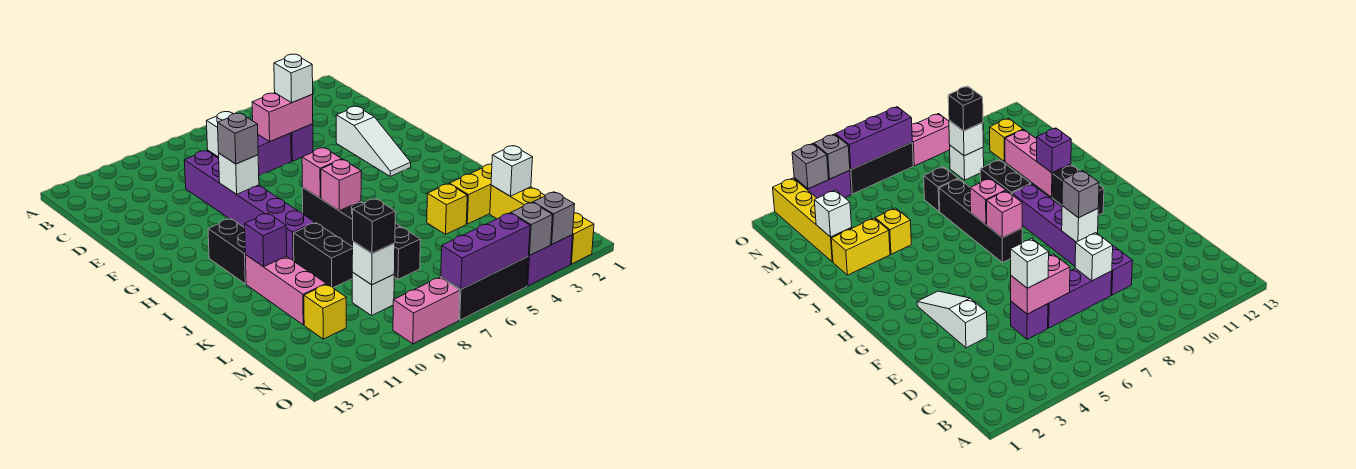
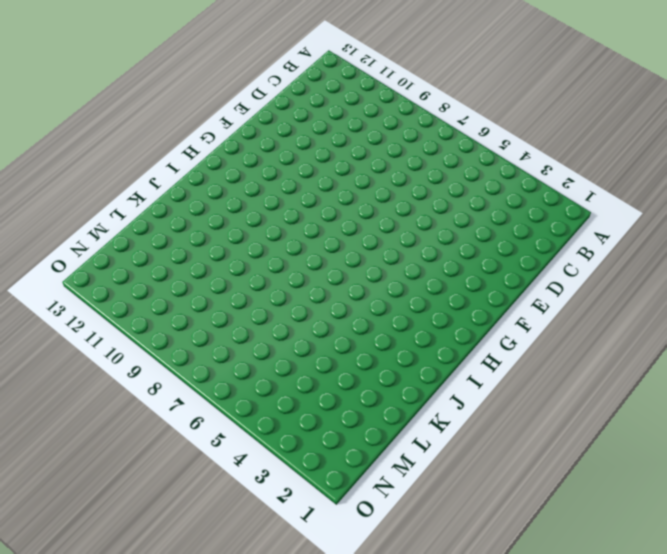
none -> purple brick D5 level 1
none -> purple brick D6:D8 level 1
none -> purple brick D9:I9 level 1
none -> white slope E3:G3 level 1 top E

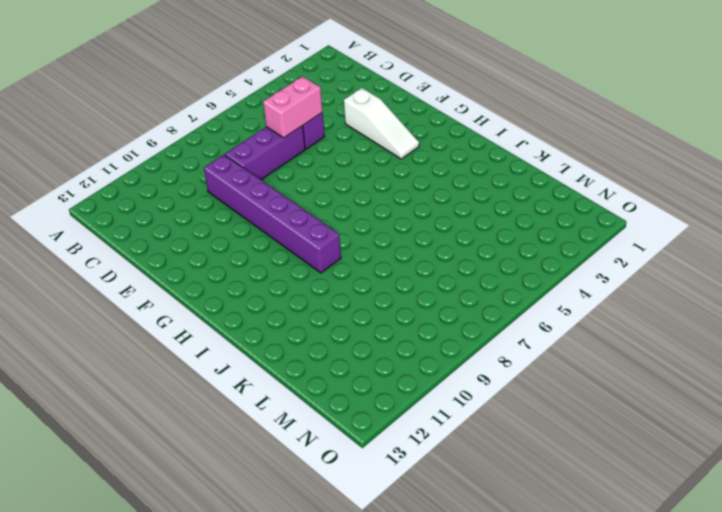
none -> black brick H7:K7 level 1
none -> black brick H11:I11 level 1
none -> black brick J9:K9 level 1
none -> pink brick J11:L11 level 1

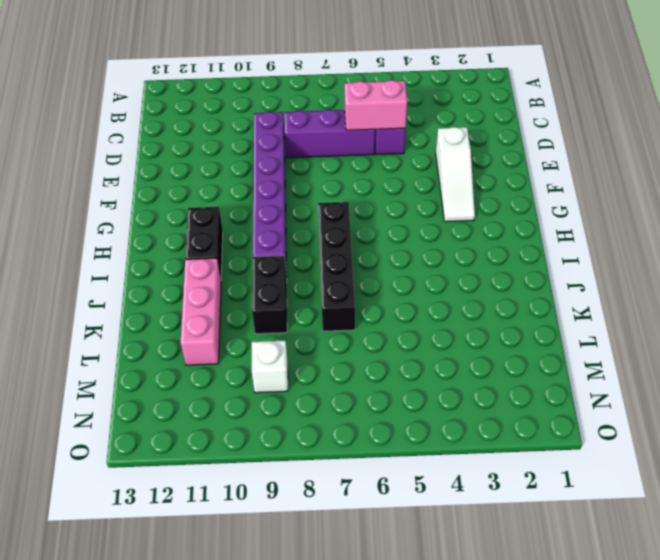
none -> yellow brick K2:K3 level 1
none -> yellow brick K4 level 1
none -> yellow brick L2:O2 level 1
none -> black brick L7 level 1

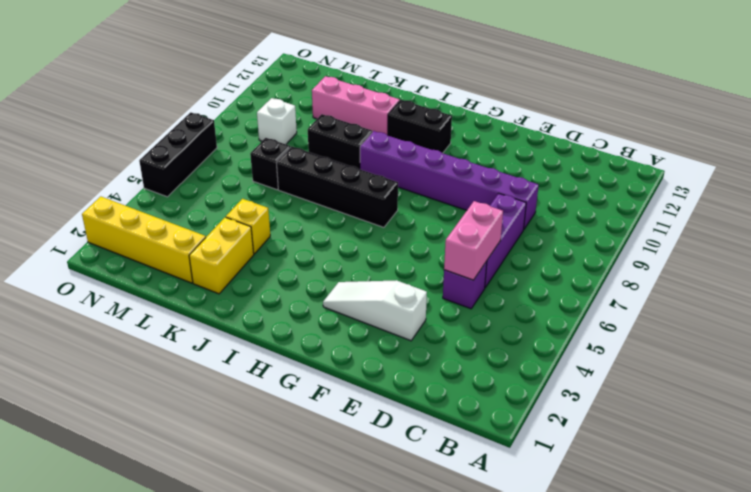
none -> yellow brick M11 level 1
none -> purple brick O3:O4 level 1
none -> pink brick O8:O9 level 1
none -> white brick D8 level 2

